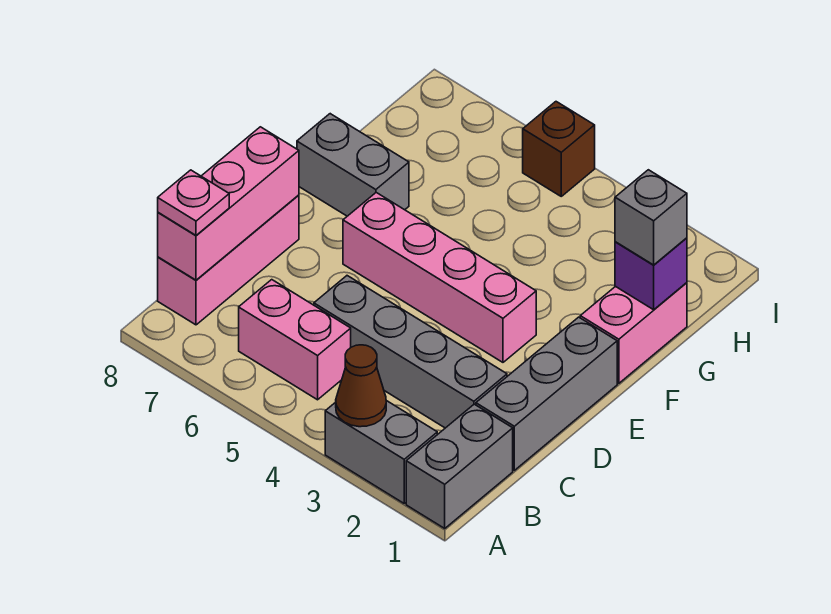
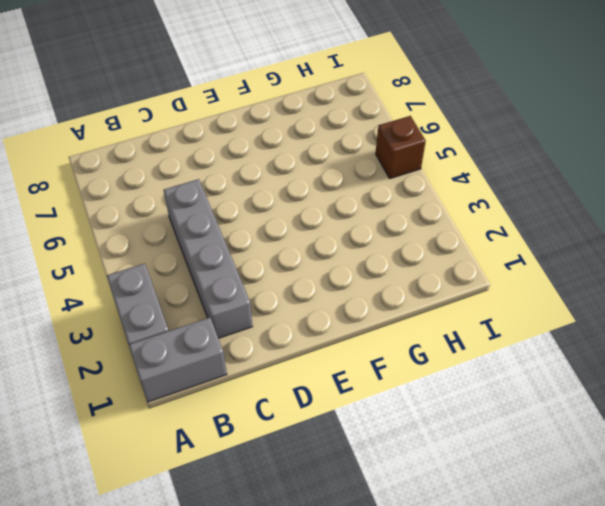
none -> pink brick B5:B6 level 1
none -> pink brick B8:D8 level 1
none -> grey brick C1:E1 level 1

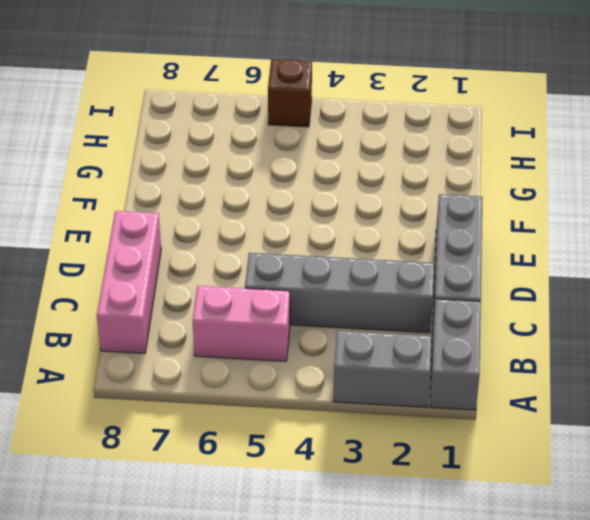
none -> pink brick E3:E6 level 1
none -> pink brick F1:G1 level 1
none -> grey brick F7:F8 level 1

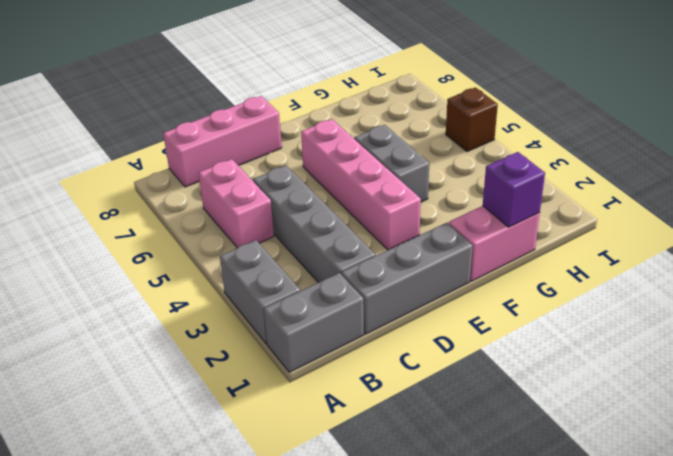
grey brick F4:F5 level 1 -> grey brick F7:F8 level 1
none -> brown cone A3 level 2
none -> pink brick B8:D8 level 2
none -> pink plate B8 level 3

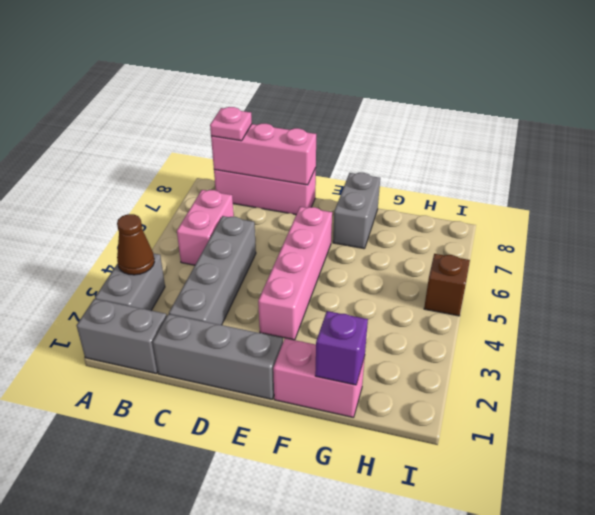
none -> grey brick G1 level 3

